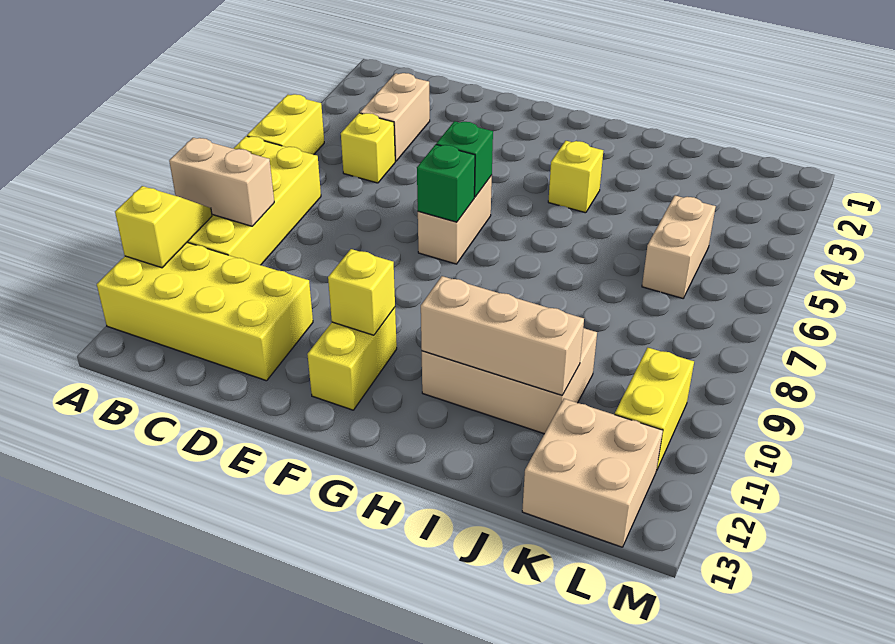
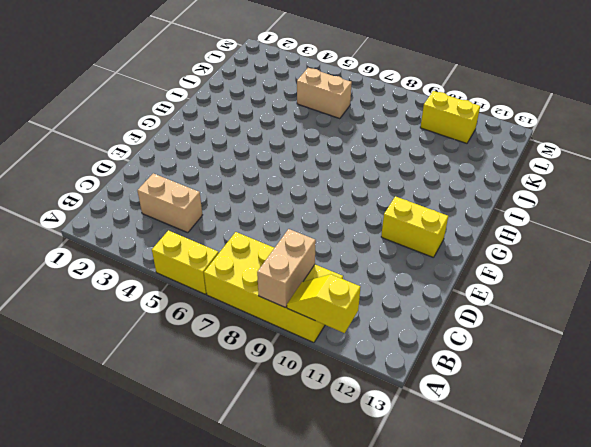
none -> yellow brick A11:D12 level 1
none -> yellow brick C5 level 1
none -> tan brick F6:F7 level 1

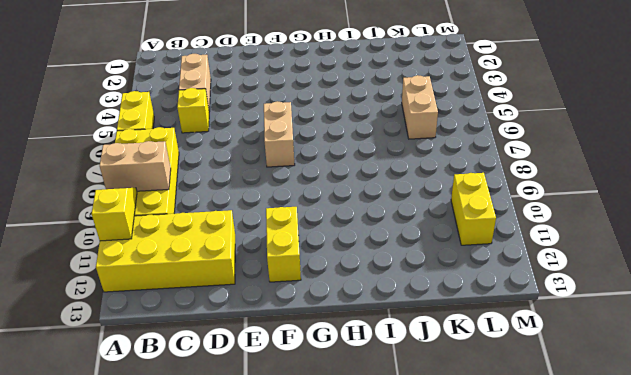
none -> yellow brick H4 level 1
none -> tan brick H10:J11 level 1
none -> tan brick K12:L13 level 1

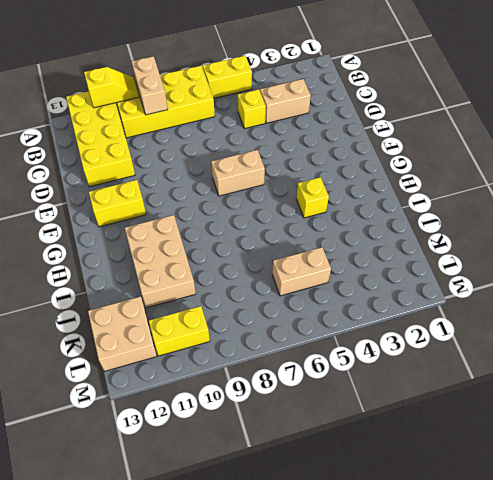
none -> green brick F6 level 2
none -> green brick F7 level 2
none -> yellow brick F11 level 2

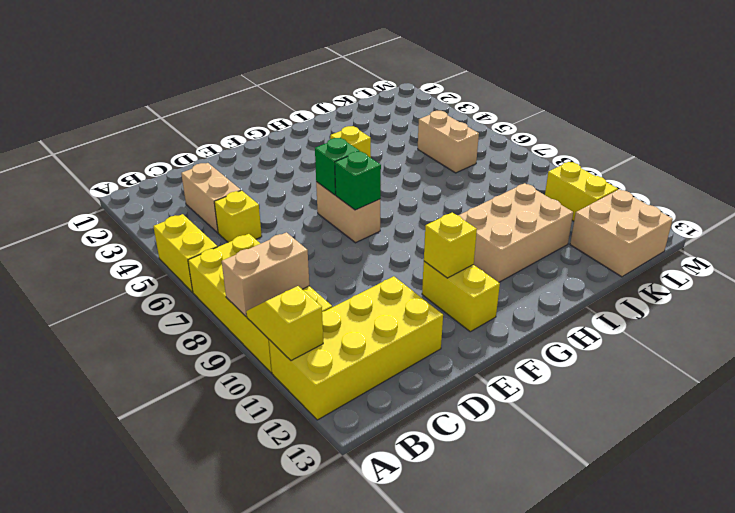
none -> tan brick H11:J11 level 2

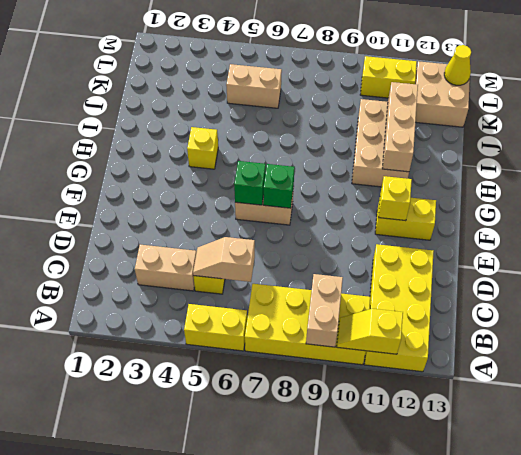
tan slope C5:C6 level 2 top 6 -> none
yellow cone L13 level 2 -> none

